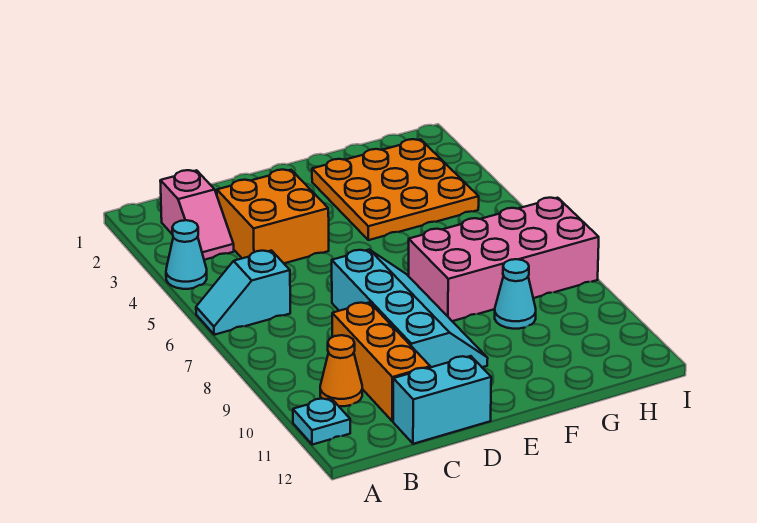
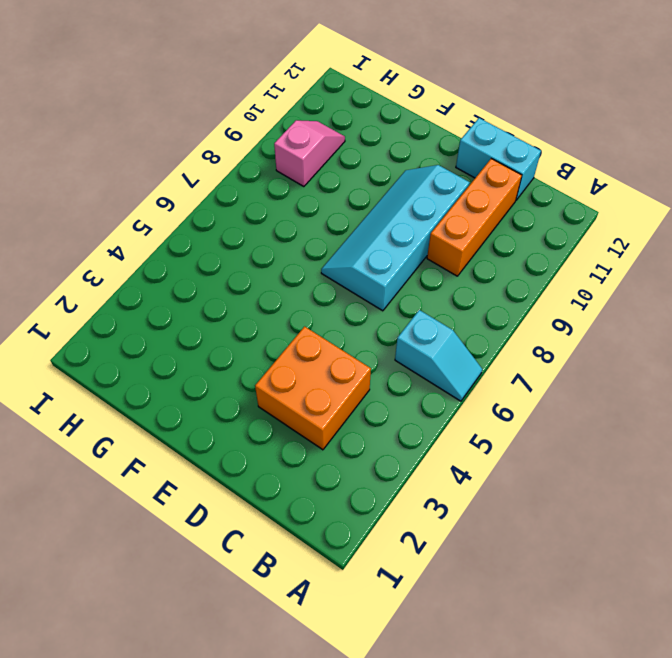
pink slope H9:H10 level 1 top 9 -> pink slope B2:B3 level 1 top 2
none -> cyan cone A4 level 1
none -> cyan plate A11 level 1
none -> orange cone B10 level 1

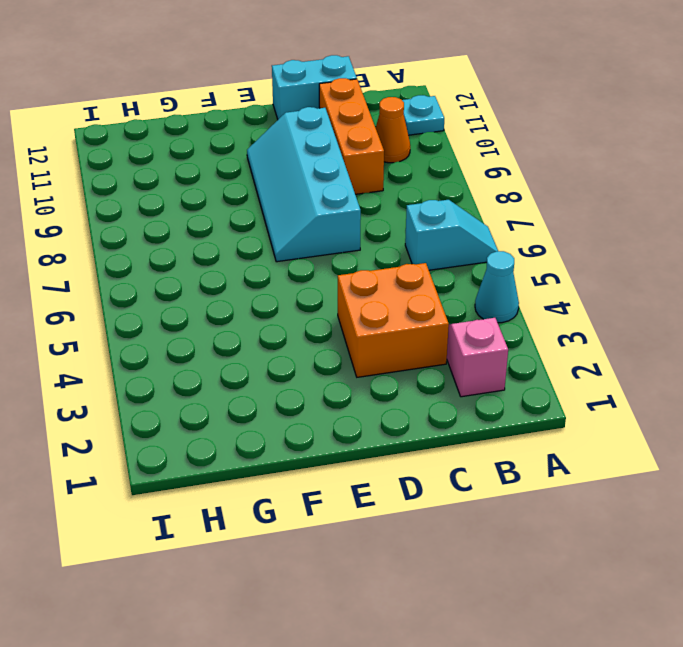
none -> orange plate F2:H4 level 1
none -> pink brick F7:I8 level 1
none -> cyan cone G9 level 1

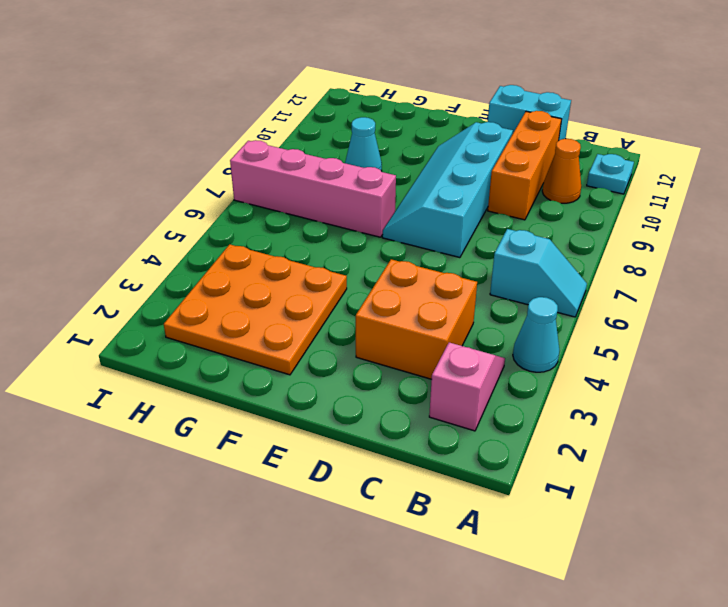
pink brick F7:I7 level 1 -> pink brick F7:I8 level 1

